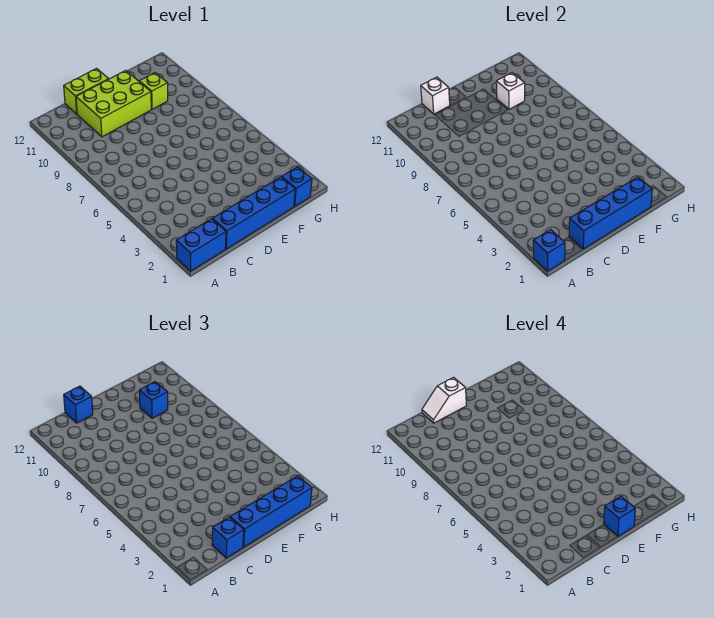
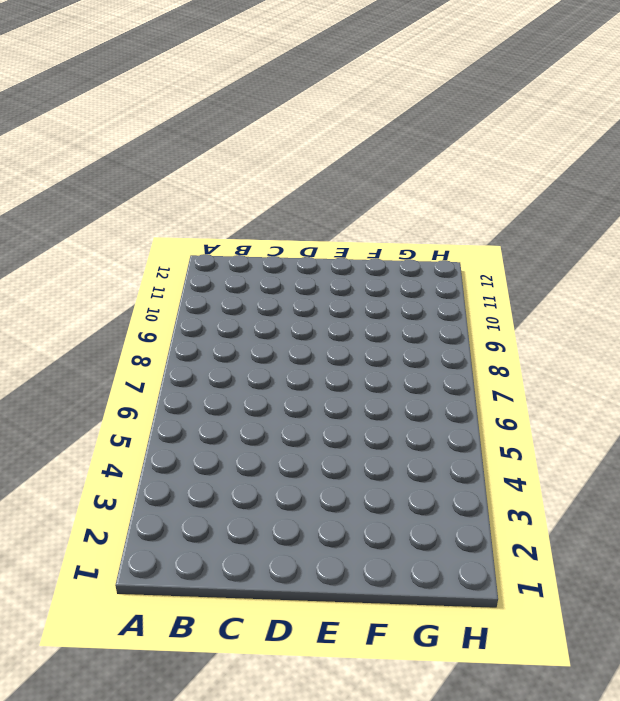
none -> blue brick A1:B1 level 1
none -> blue brick C1:F1 level 1
none -> lime brick C10:E11 level 1

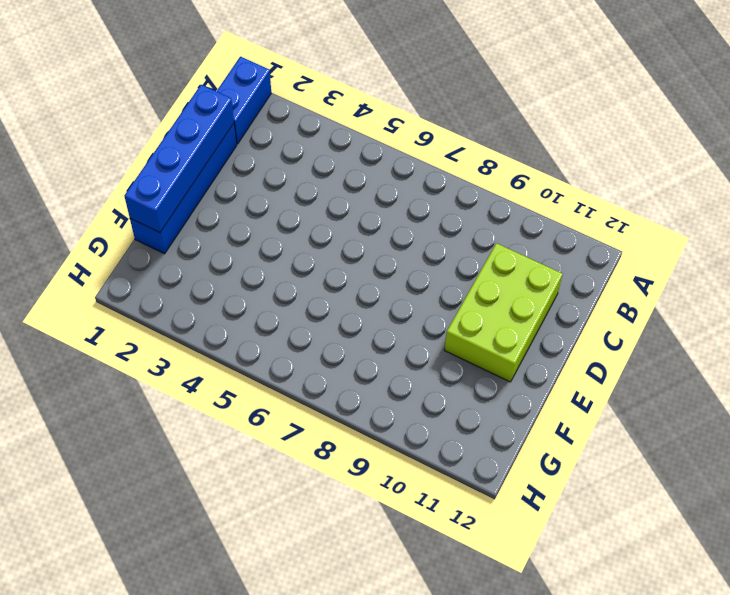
none -> lime brick C12:D12 level 1
none -> lime brick F10 level 1
none -> blue brick G1 level 1

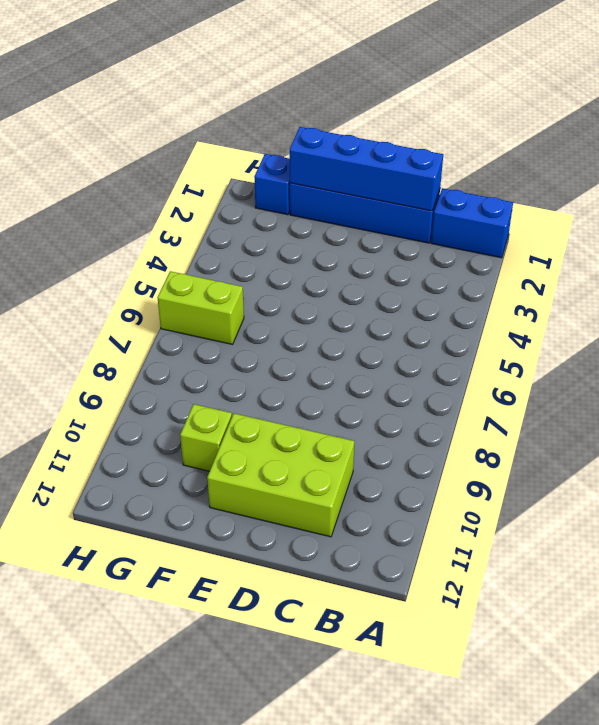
lime brick G6:H6 level 1 -> lime brick C12:D12 level 1
none -> blue brick A1 level 2
none -> white brick C12 level 2
none -> white brick F10 level 2

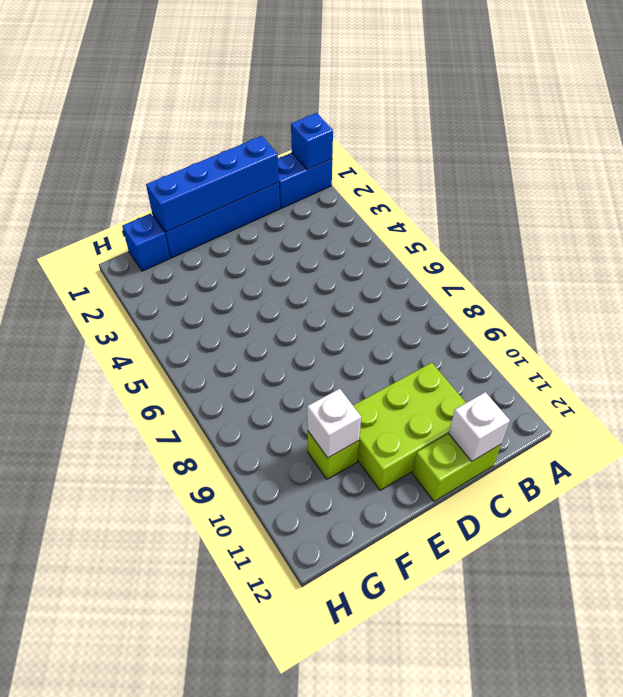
none -> blue brick C1 level 3
none -> blue brick C12 level 3
none -> blue brick D1:G1 level 3

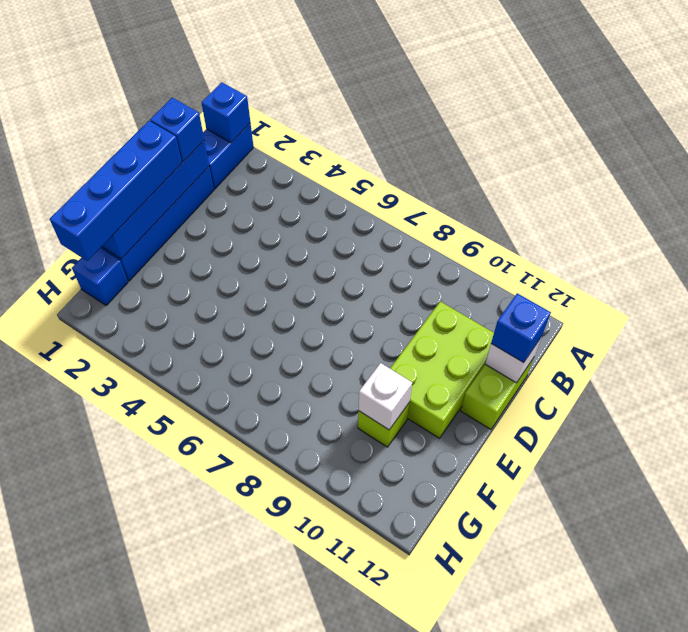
none -> blue brick F10 level 3
none -> white slope C12:D12 level 4 top D
none -> blue brick E1 level 4

